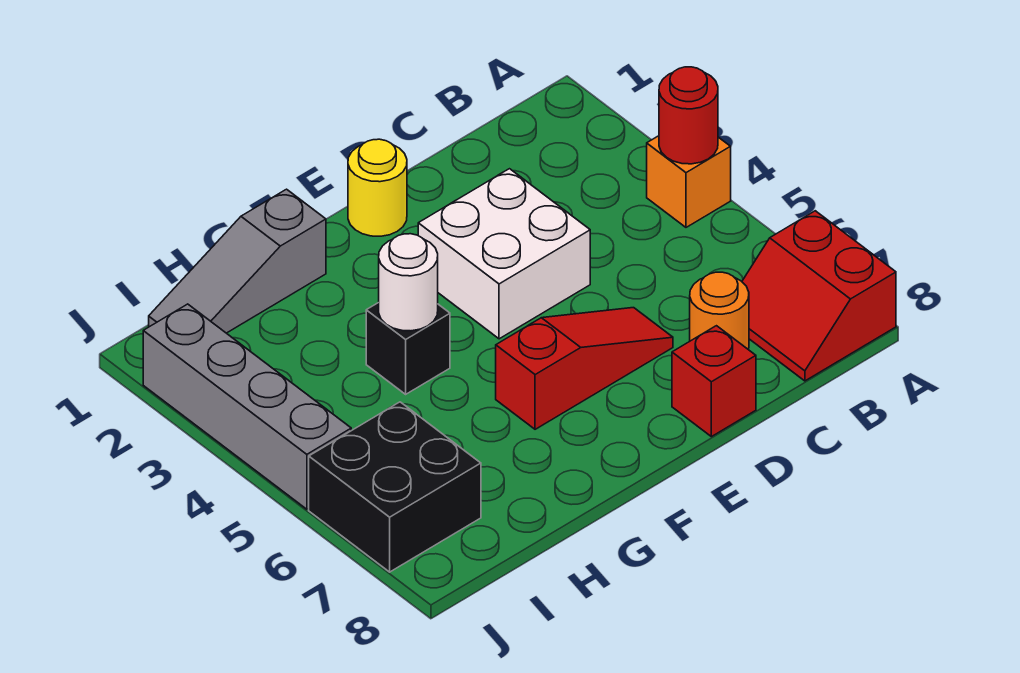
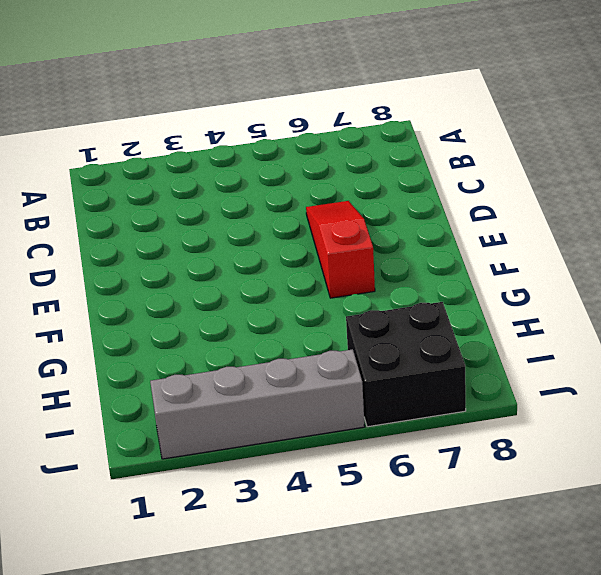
none -> orange brick A4 level 1
none -> red slope A7:B8 level 1 top A
none -> orange round brick C7 level 1

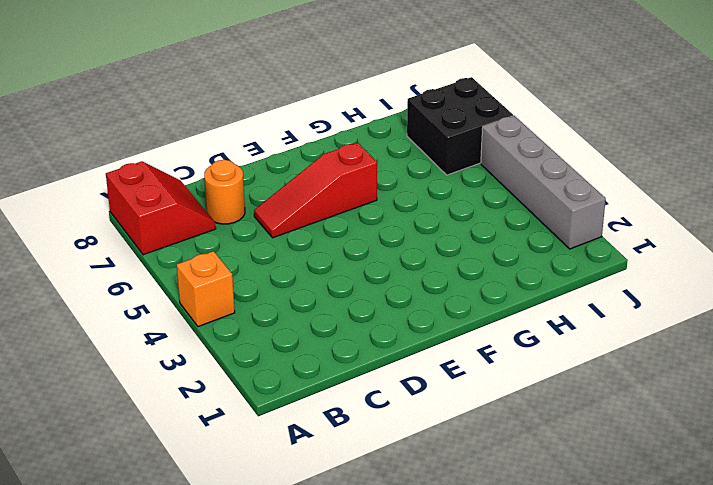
none -> white brick D3:E4 level 1
none -> red brick D8 level 1
none -> yellow round brick E1 level 1

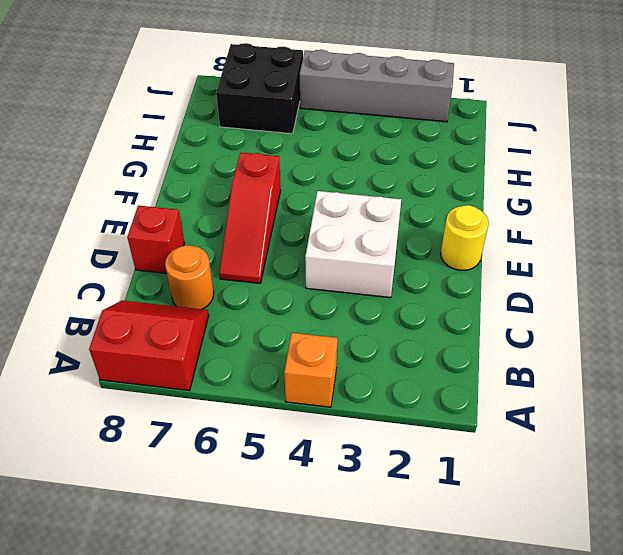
none -> grey slope G1:I1 level 1 top G
none -> black brick G4 level 1
none -> red round brick A4 level 2

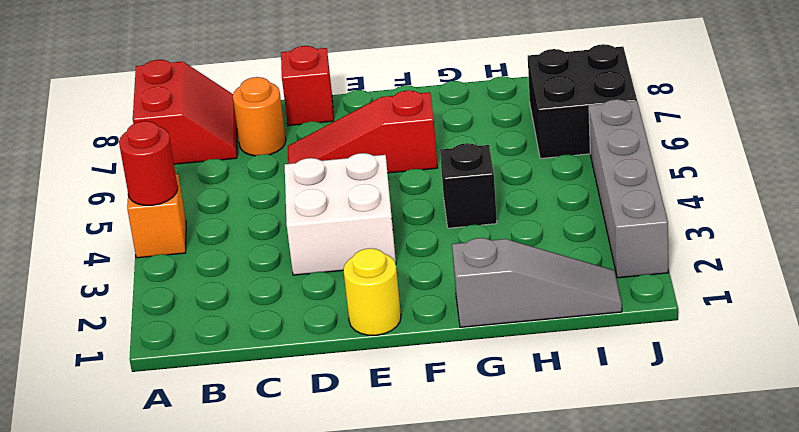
none -> white round brick G4 level 2

